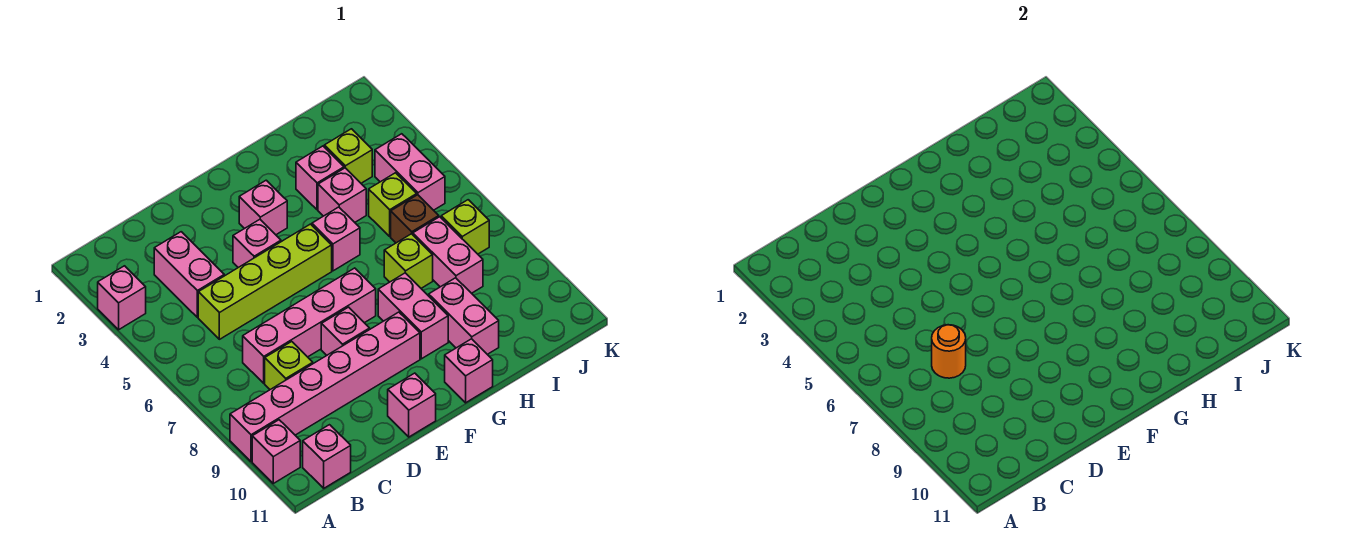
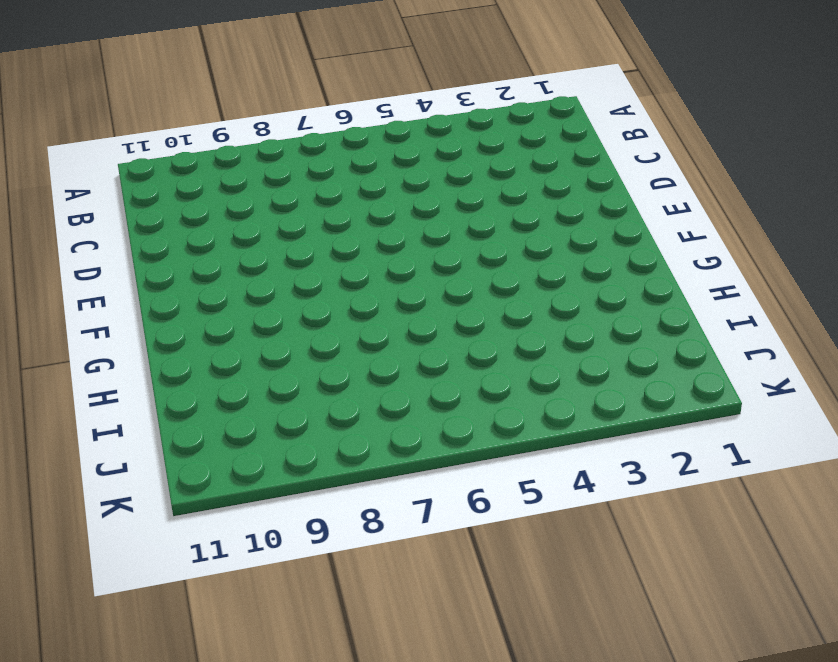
none -> pink brick A3 level 1
none -> pink brick A9:F9 level 1
none -> pink brick A10 level 1

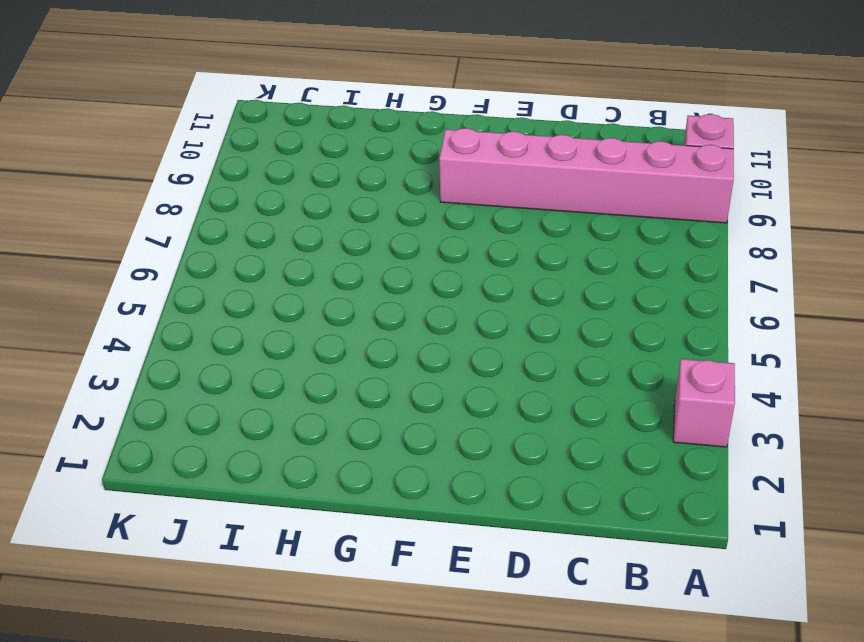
none -> pink brick B11 level 1
none -> pink brick C3:C4 level 1
none -> lime brick C5:F5 level 1

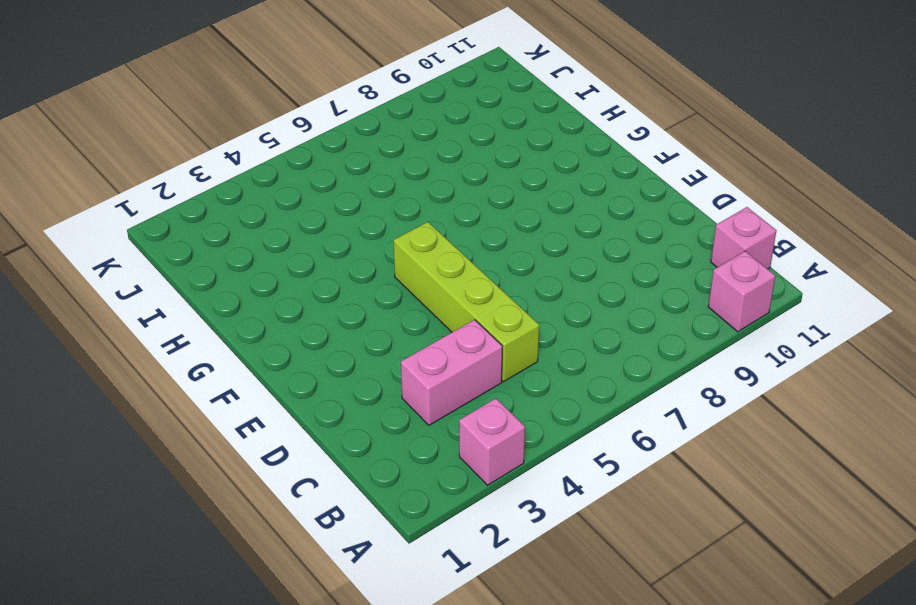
none -> pink brick A9:F9 level 1
none -> pink brick C7:F7 level 1
none -> lime brick C8 level 1

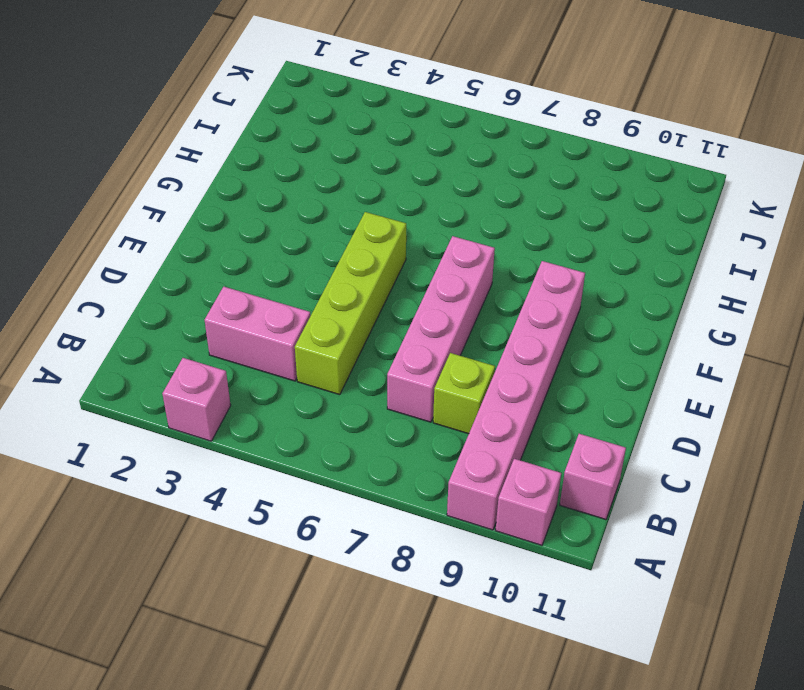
none -> pink brick E4 level 1
none -> pink brick E8 level 1
none -> pink brick E11 level 1

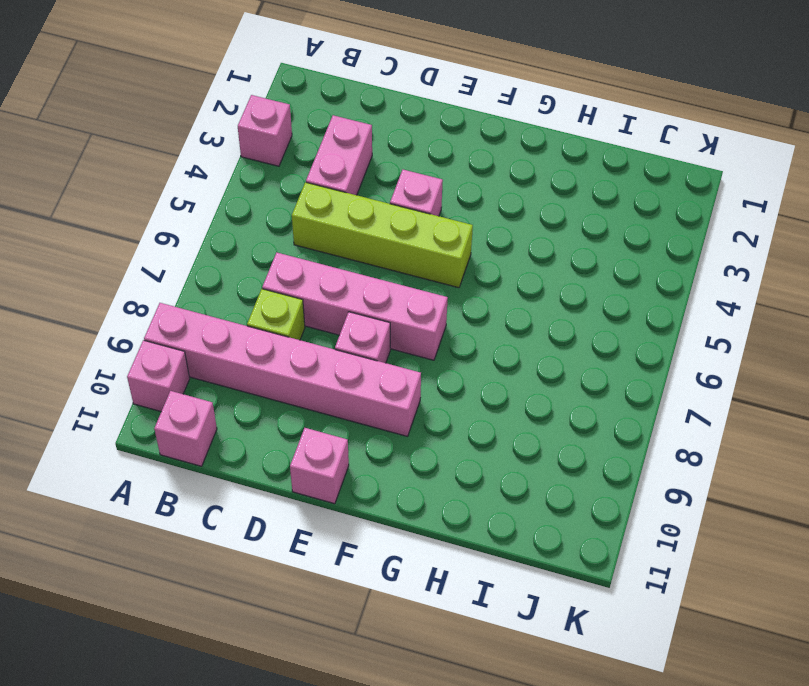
none -> pink brick F3 level 1
none -> pink brick G5 level 1
none -> pink brick G8:G9 level 1

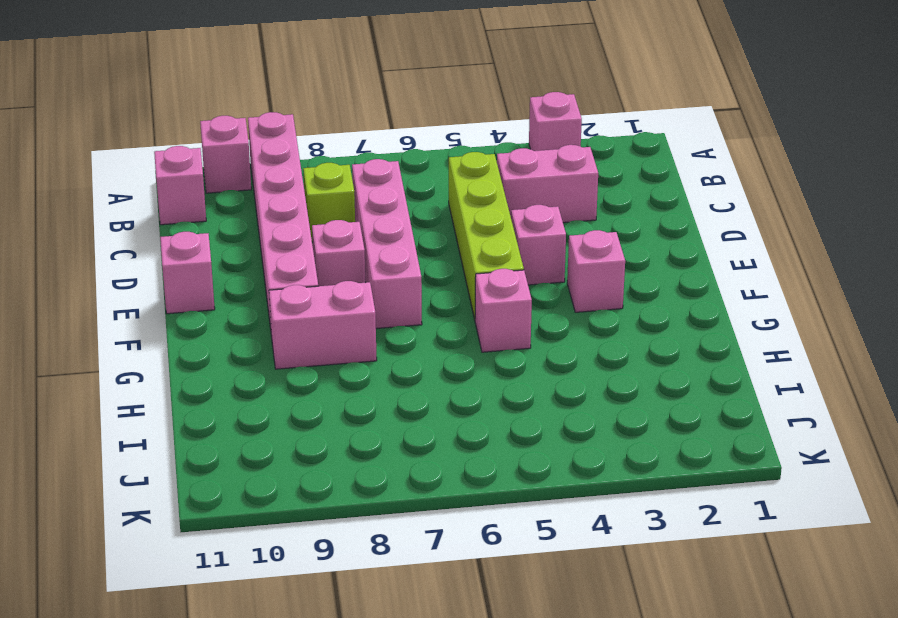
none -> pink brick G11 level 1
none -> pink brick H3 level 1
none -> pink brick H4 level 1

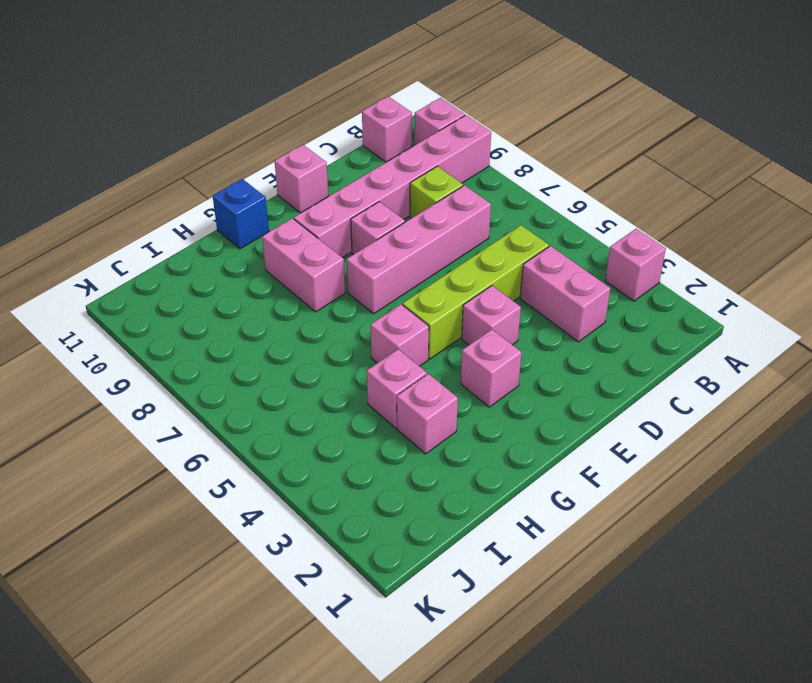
blue brick G11 level 1 -> pink brick G11 level 1
none -> lime brick H7 level 1
none -> pink brick H9:H10 level 1
none -> lime brick I3 level 1

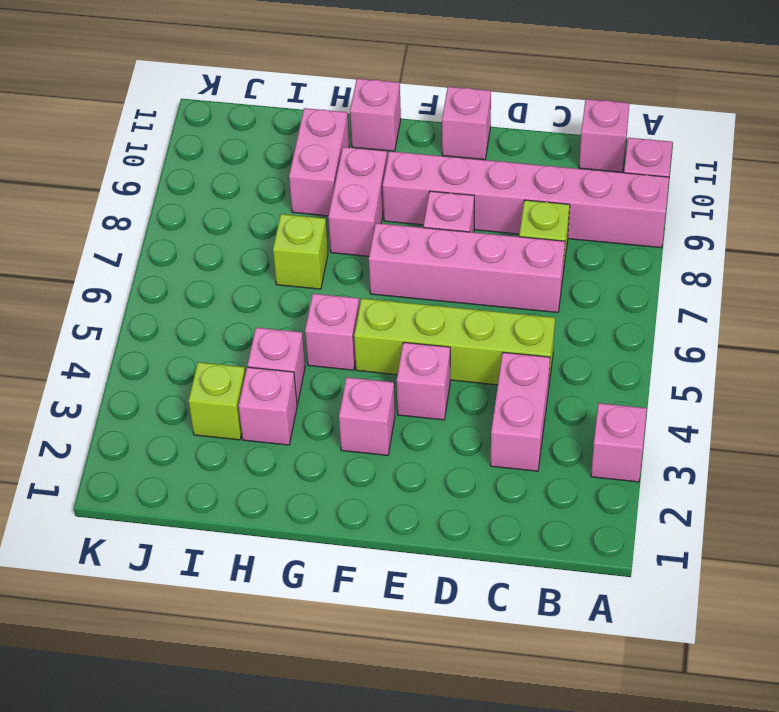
none -> lime brick I5 level 1
none -> brown brick I6 level 1
none -> pink brick I7:I8 level 1

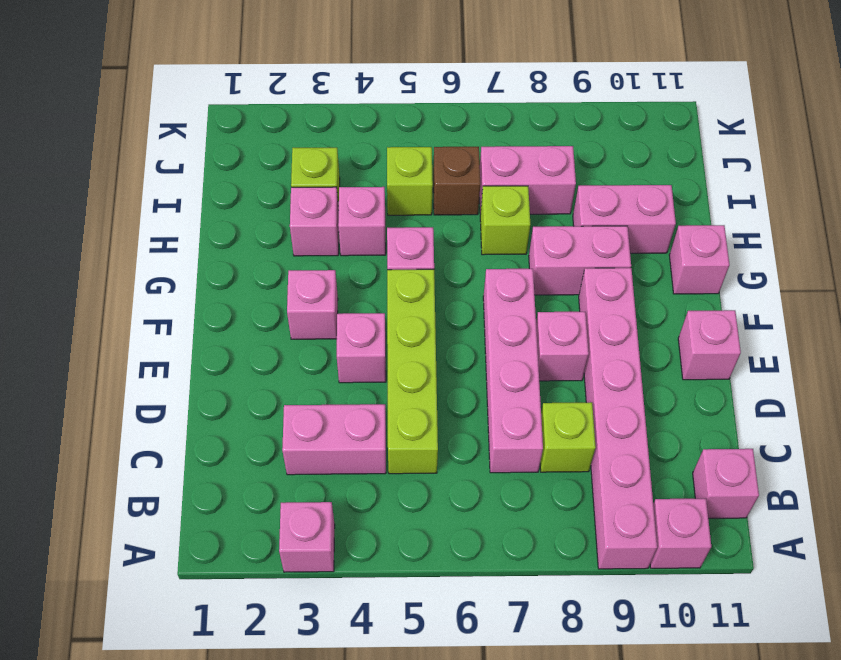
none -> pink brick J4:J5 level 1
none -> lime brick J7 level 1
none -> orange round brick C7 level 2

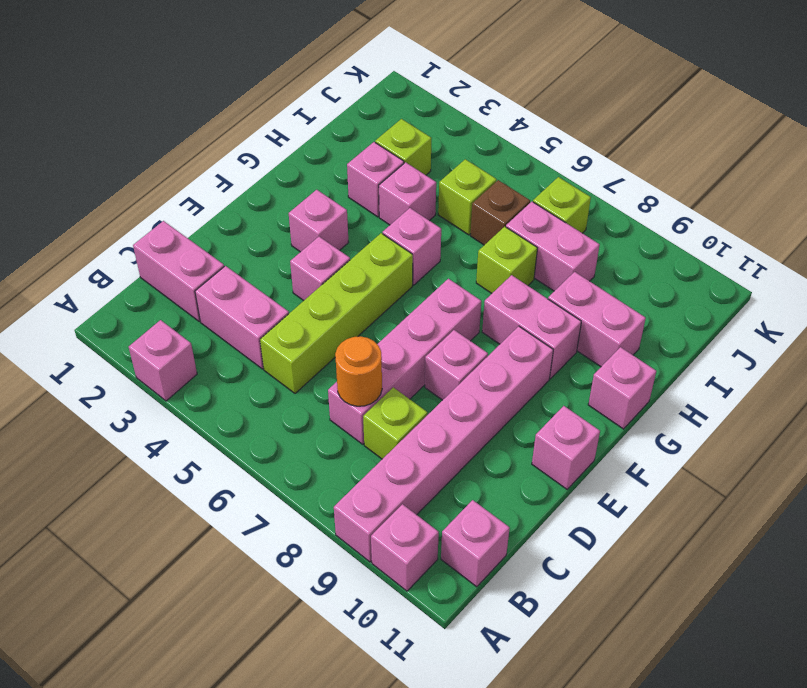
pink brick C1:C2 level 1 -> pink brick J4:J5 level 1

